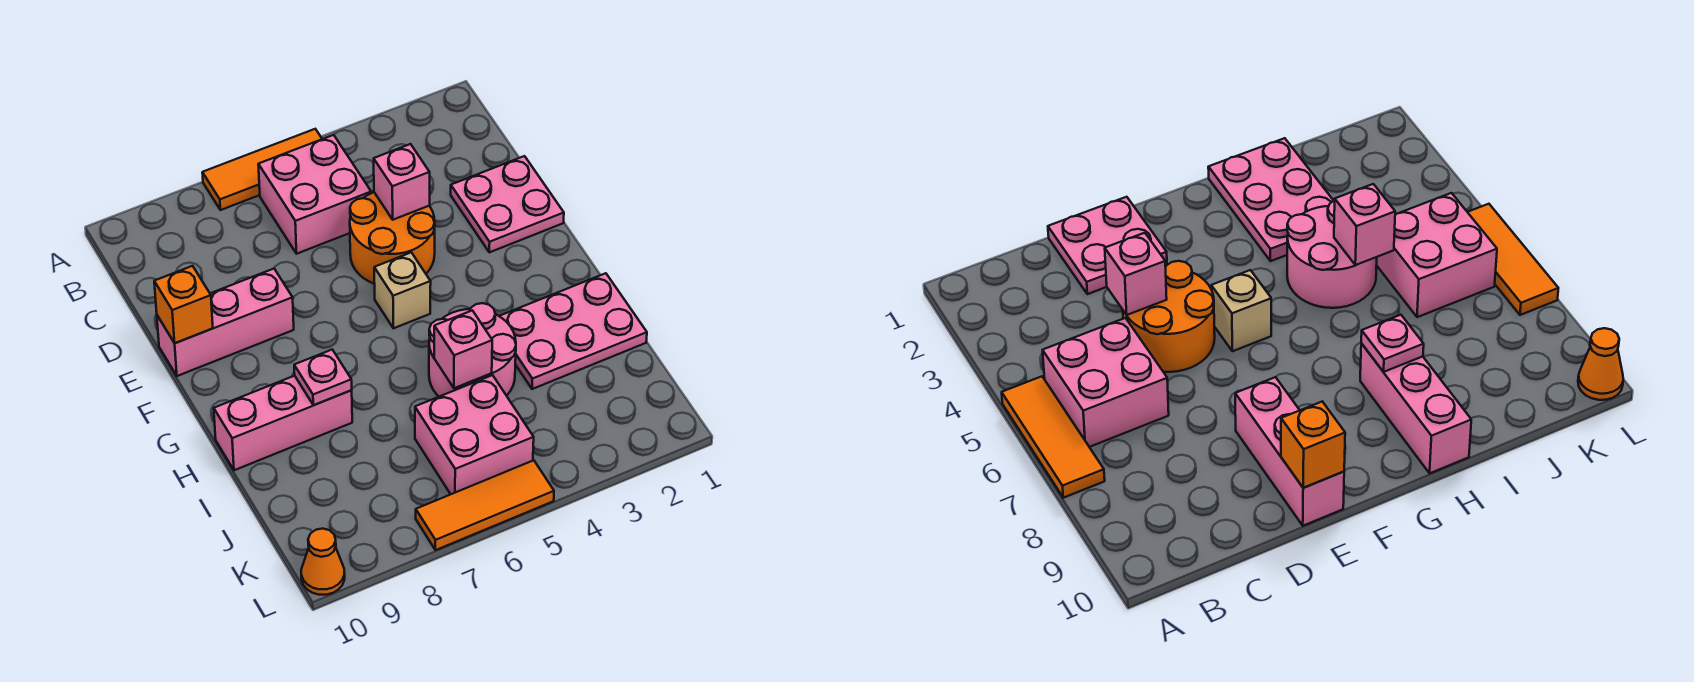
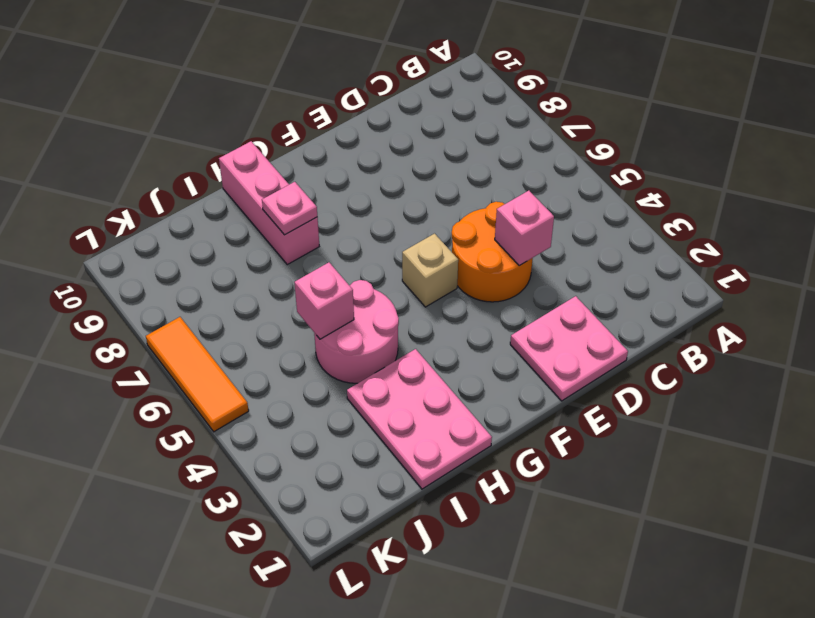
none -> orange tile A5:A7 level 1
none -> pink brick B5:C6 level 1
none -> pink brick E8:E10 level 1

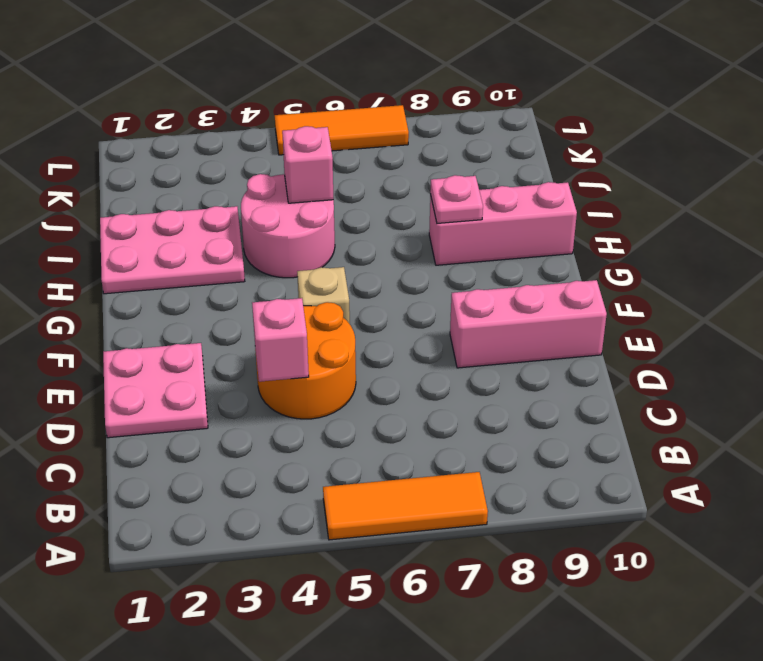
none -> pink brick B5:C6 level 1
none -> pink brick J5:K6 level 1
none -> orange cone L10 level 1

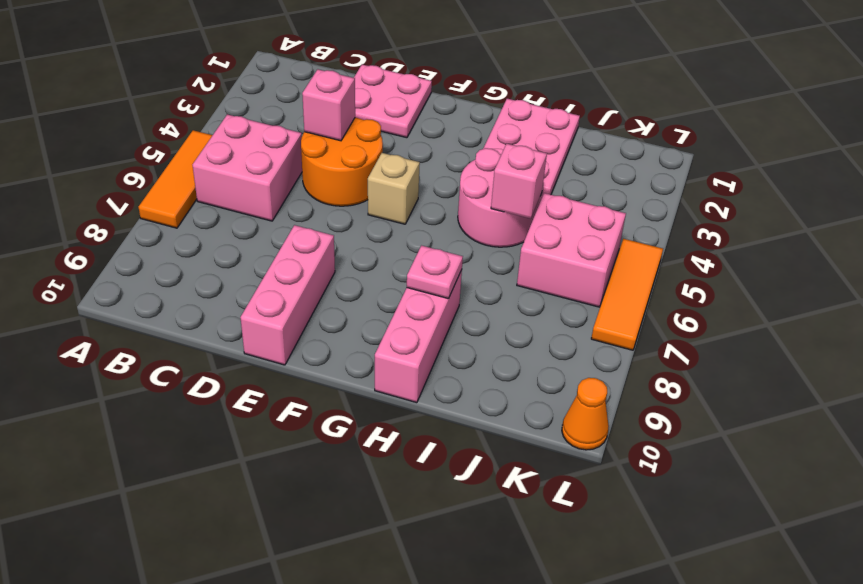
none -> orange brick E10 level 2

